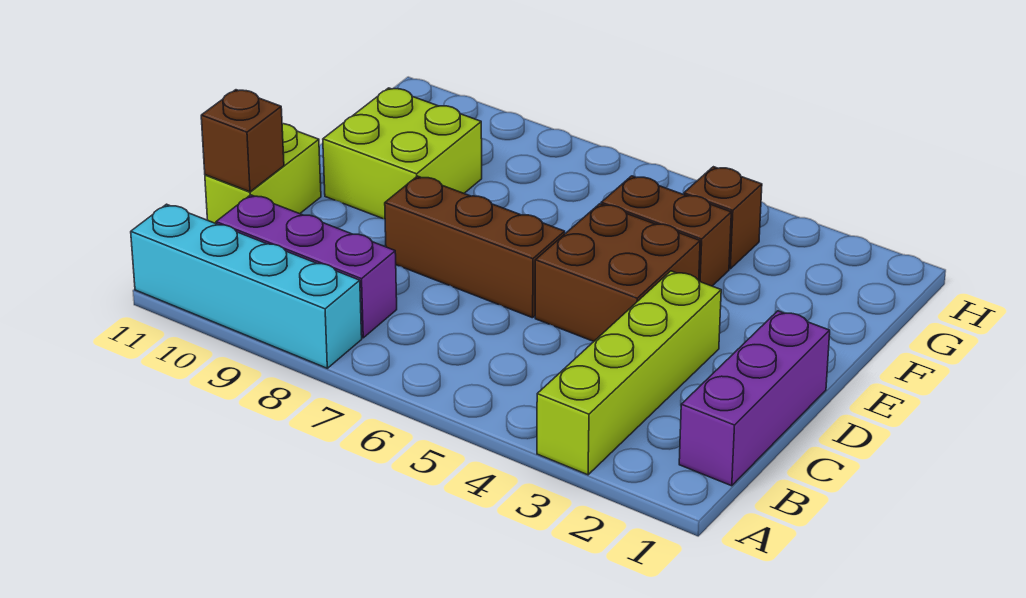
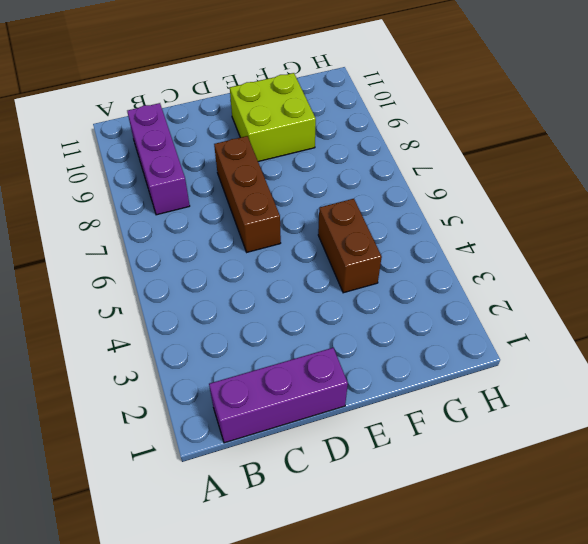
none -> lime brick A3:D3 level 1
none -> cyan brick A8:A11 level 1

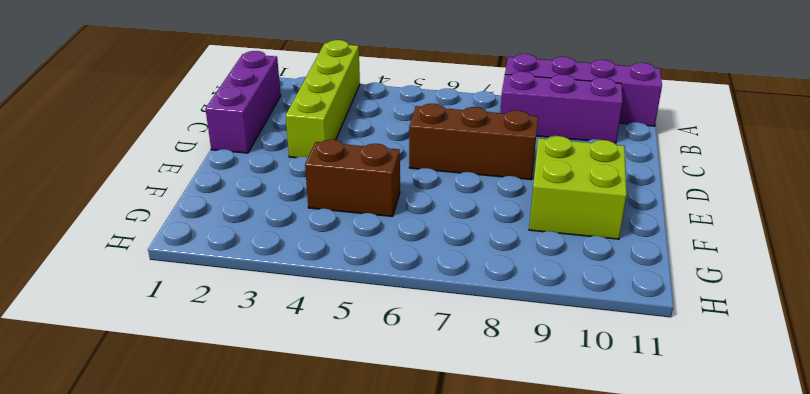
purple brick A8:A11 level 1 -> cyan brick A8:A11 level 1
none -> lime brick C11:D11 level 1
none -> brown brick D4:E5 level 1

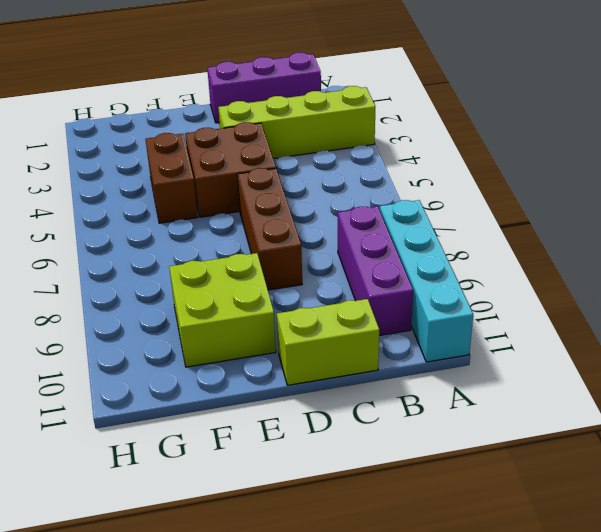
none -> brown brick G4 level 1
none -> brown brick C11 level 2

